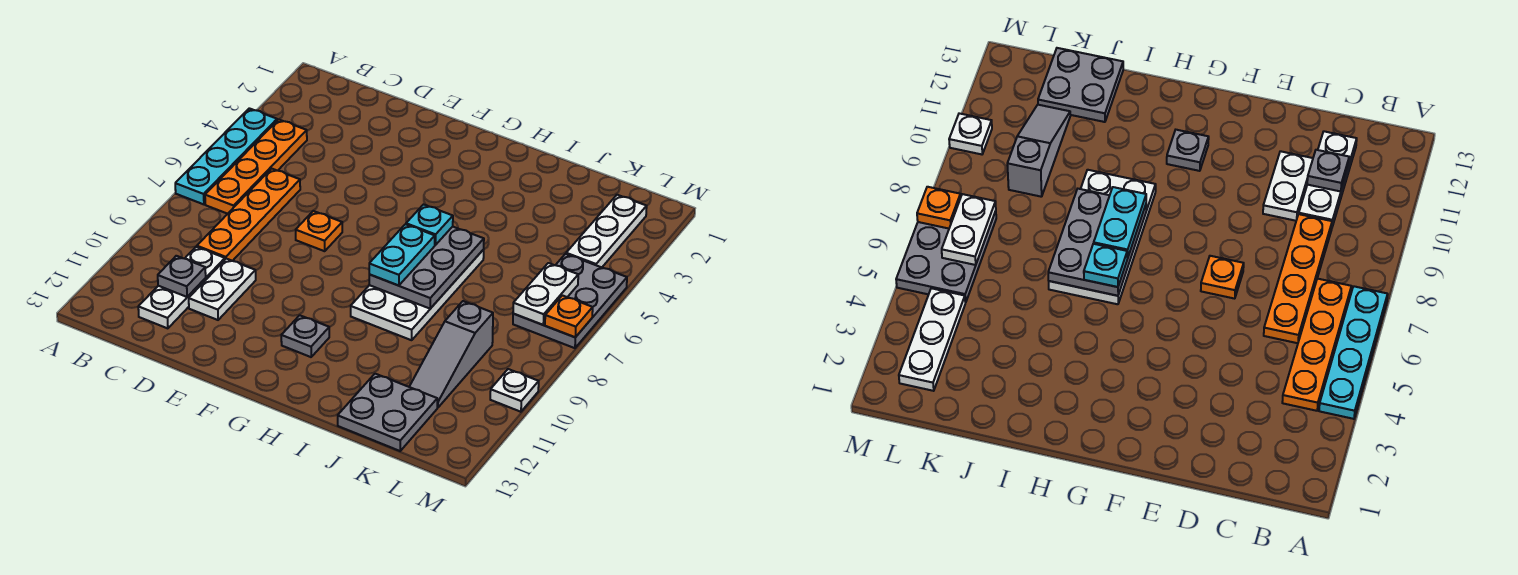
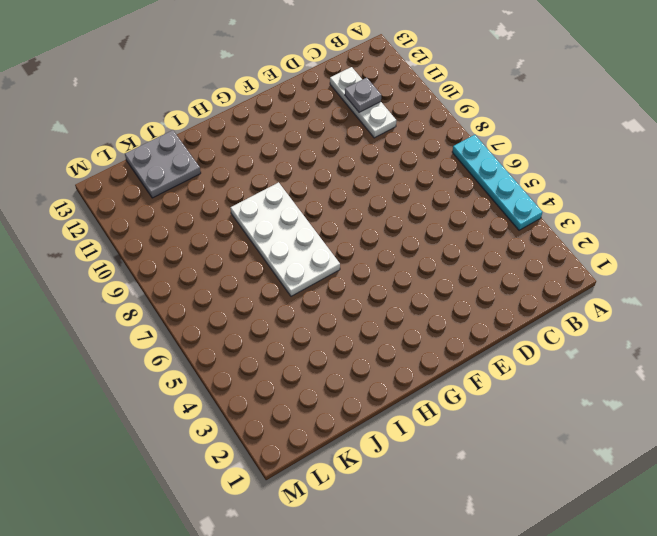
none -> orange plate B4:B7 level 1
none -> orange plate C6:C9 level 1
none -> white plate D10:D11 level 1

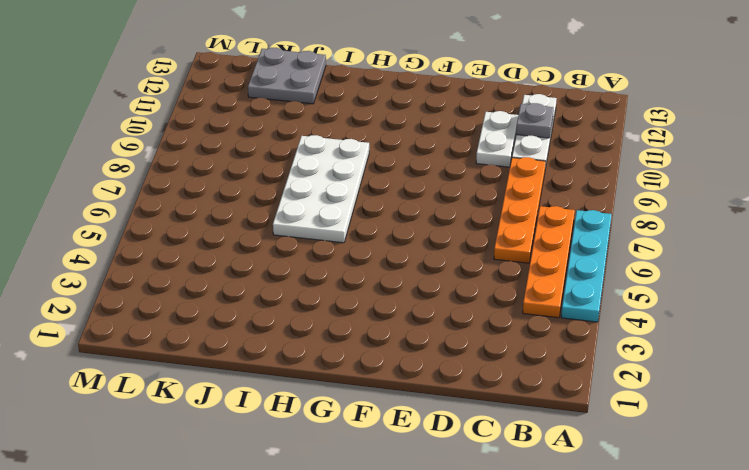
none -> orange plate E7 level 1
none -> grey plate G11 level 1
none -> grey slope K9:K11 level 1 top 9

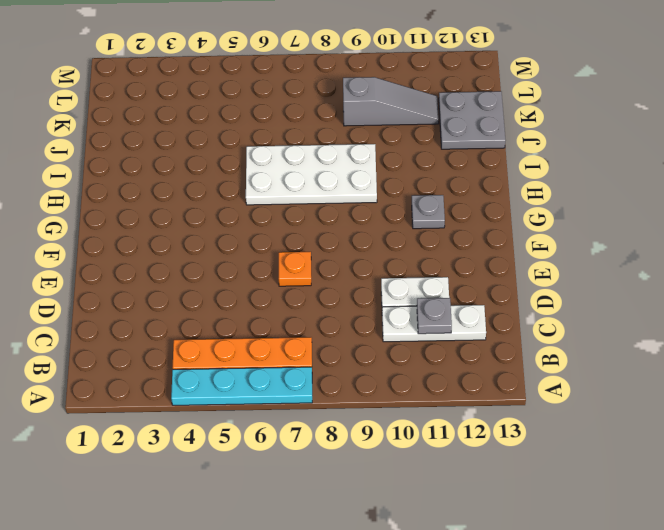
none -> orange plate C6:C9 level 1
none -> white plate L2:L4 level 1
none -> grey plate L5:M7 level 1

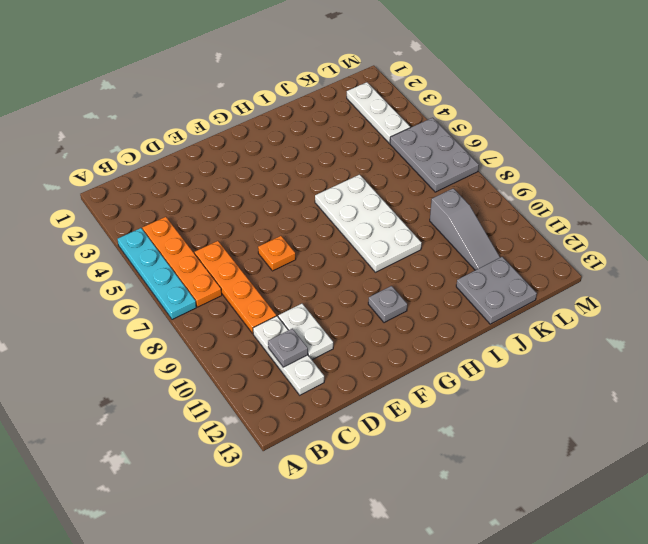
none -> white plate M10 level 1
none -> grey plate H6:I8 level 2
none -> white plate L6:L7 level 2

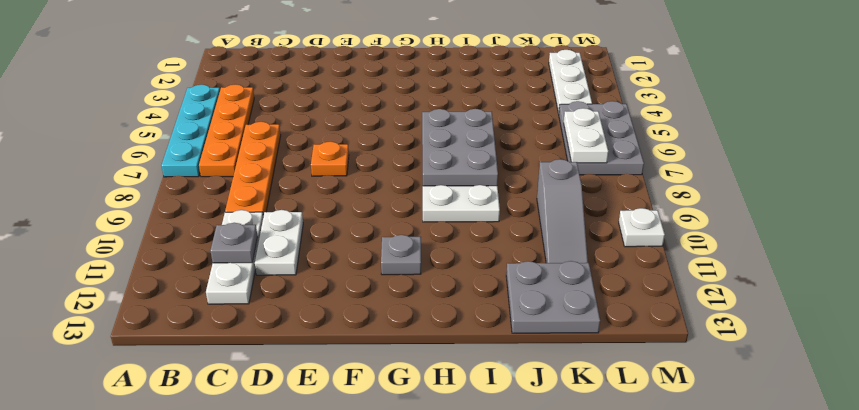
none -> orange plate M7 level 2
none -> cyan plate H6 level 3
none -> cyan plate H7:H8 level 3

